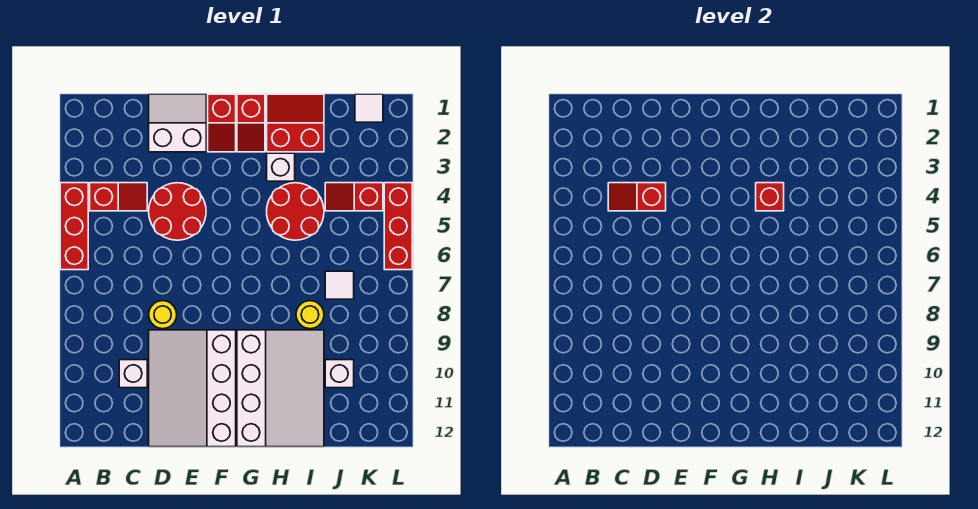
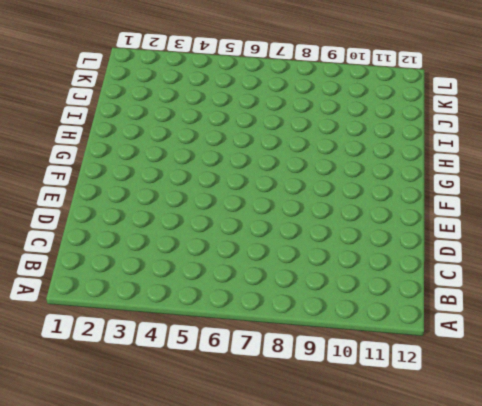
none -> red brick A4:A6 level 1
none -> red slope B4:C4 level 1 top B
none -> white brick C10 level 1

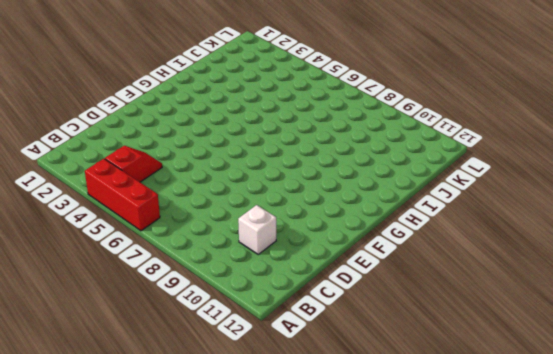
none -> white slope D1:E2 level 1 top 2
none -> red round brick D4:E5 level 1
none -> yellow round brick D8 level 1

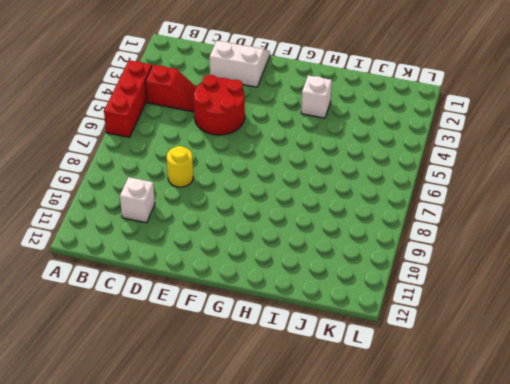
none -> white slope D9:F12 level 1 top F
none -> red slope F1:F2 level 1 top 1
none -> red slope G1:G2 level 1 top 1

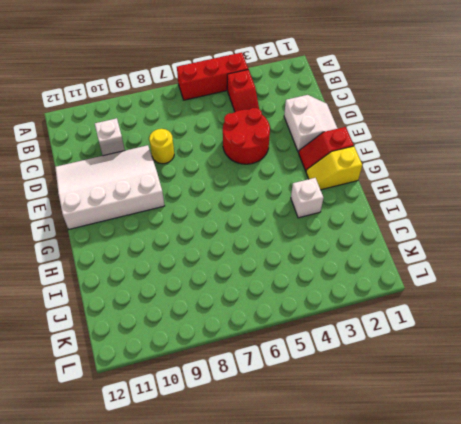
yellow slope G1:G2 level 1 top 1 -> red slope G1:G2 level 1 top 1
none -> white slope G9:I12 level 1 top G
none -> red slope H1:I2 level 1 top 2
none -> red round brick H4:I5 level 1

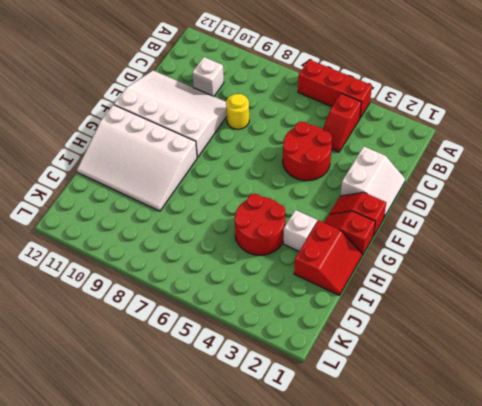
none -> yellow round brick I8 level 1
none -> red slope J4:K4 level 1 top K
none -> white tile J7 level 1

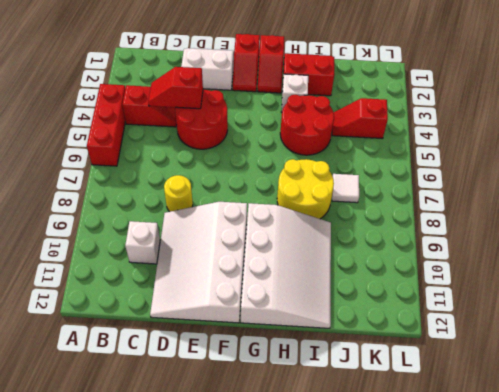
yellow round brick H7:I8 level 1 -> yellow round brick I8 level 1
none -> white brick J10 level 1
none -> white tile K1 level 1
none -> red brick L4:L6 level 1

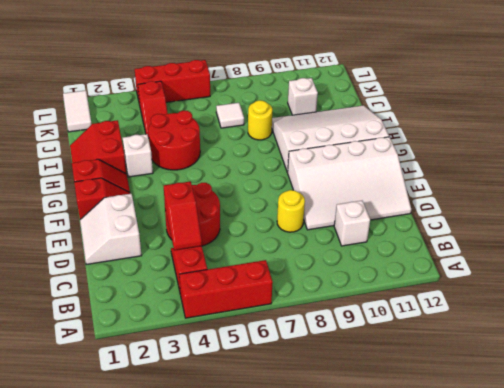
white tile K1:L1 level 1 -> white tile K1 level 1
none -> red brick H4 level 2

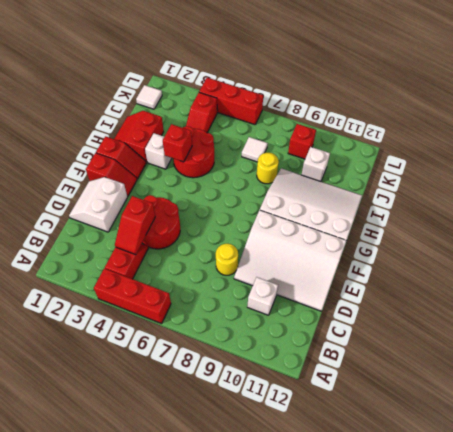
red brick K9 level 1 -> none

